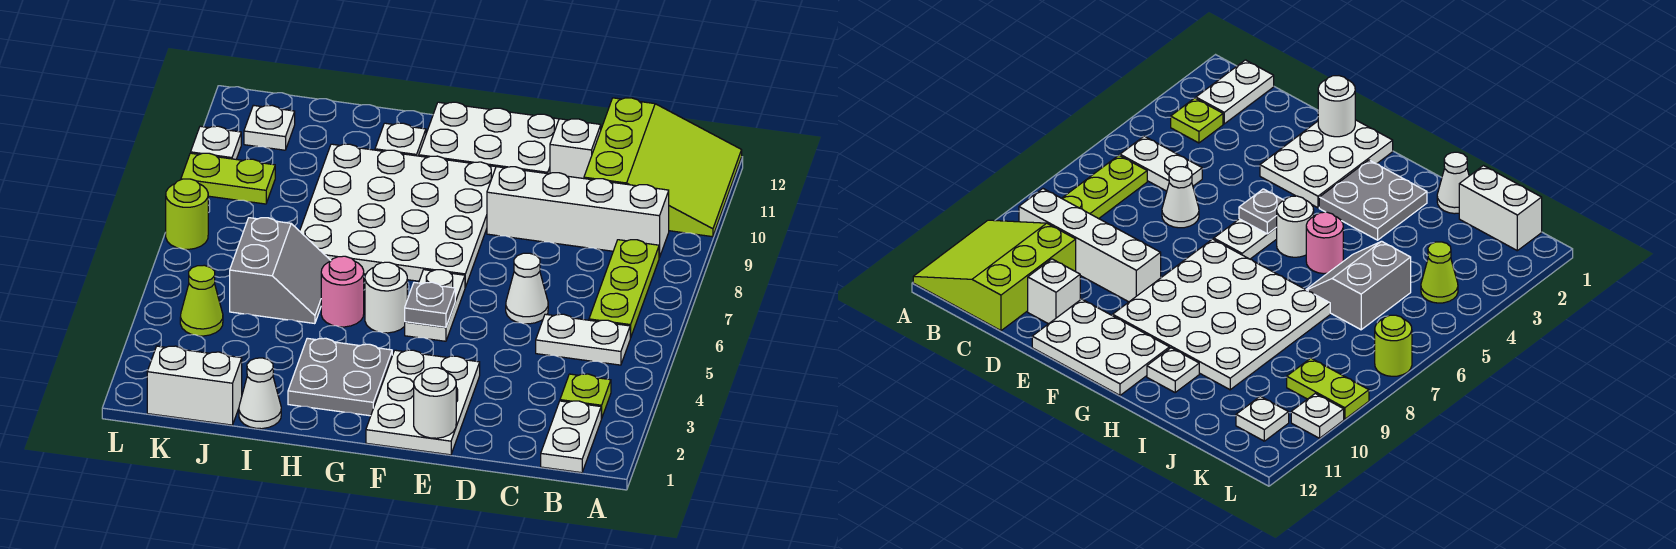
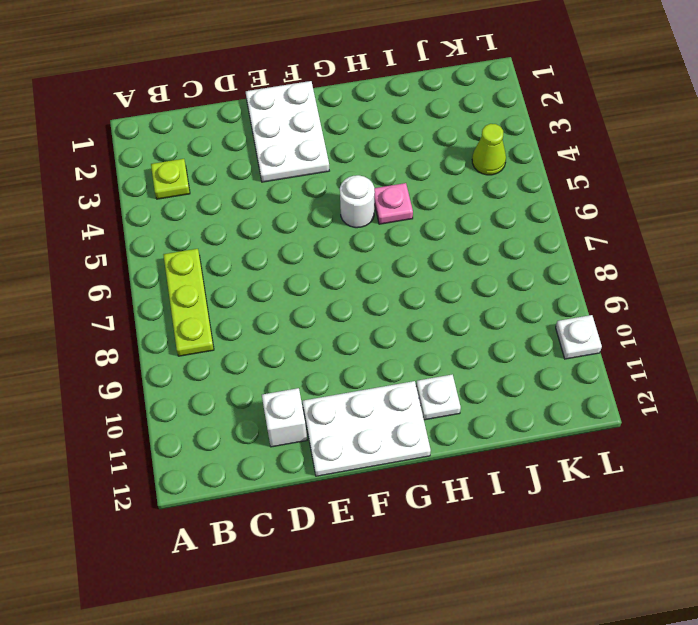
pink plate H5 level 1 -> pink round brick H5 level 1
none -> lime slope A10:C12 level 1 top C
none -> white plate B1:B2 level 1
none -> white plate B5:C5 level 1

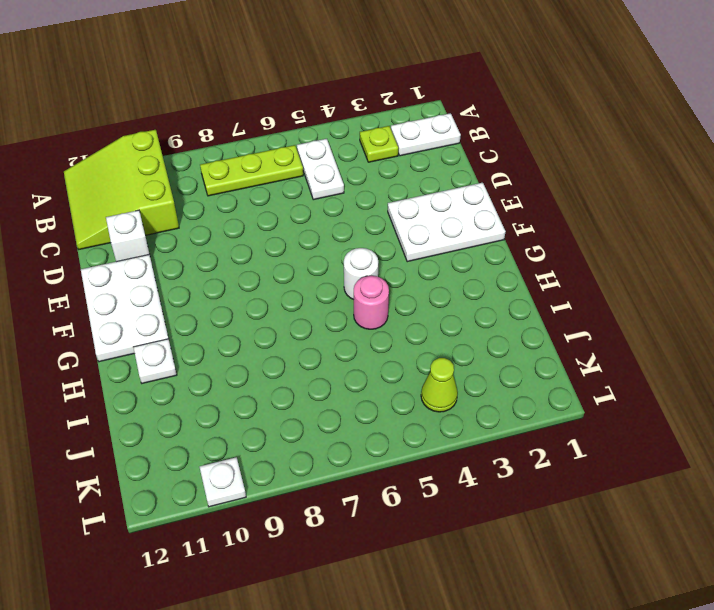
lime slope A10:C12 level 1 top 10 -> lime slope A10:C12 level 1 top C
none -> white brick B9:E9 level 1
none -> white cone D6 level 1
none -> white plate F5:F6 level 1

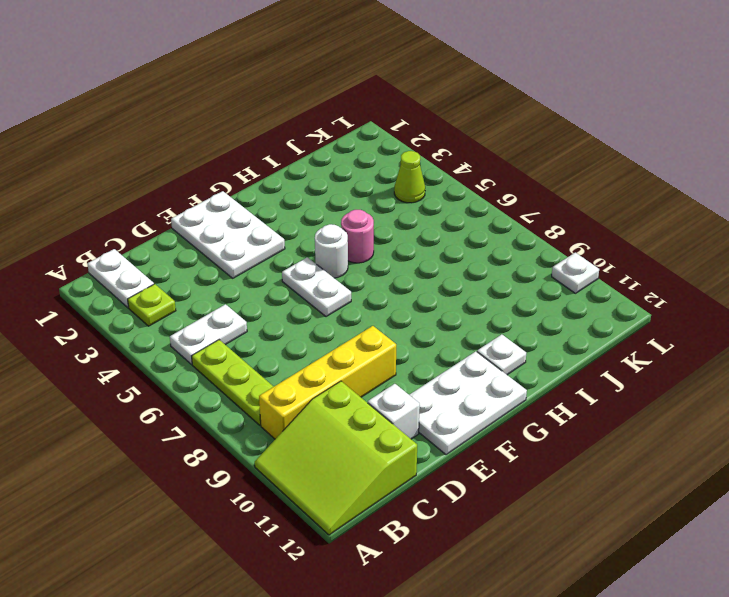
yellow brick B9:E9 level 1 -> white brick B9:E9 level 1
none -> white cone D6 level 1
none -> white plate F7:I10 level 1
none -> grey plate G2:H3 level 1

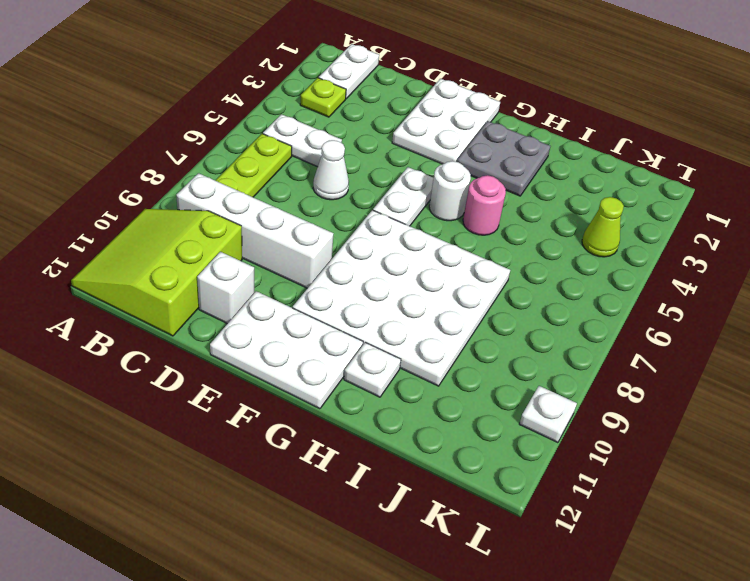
none -> white cone I1 level 1
none -> grey slope I5:J6 level 1 top J
none -> white brick J1:K1 level 1

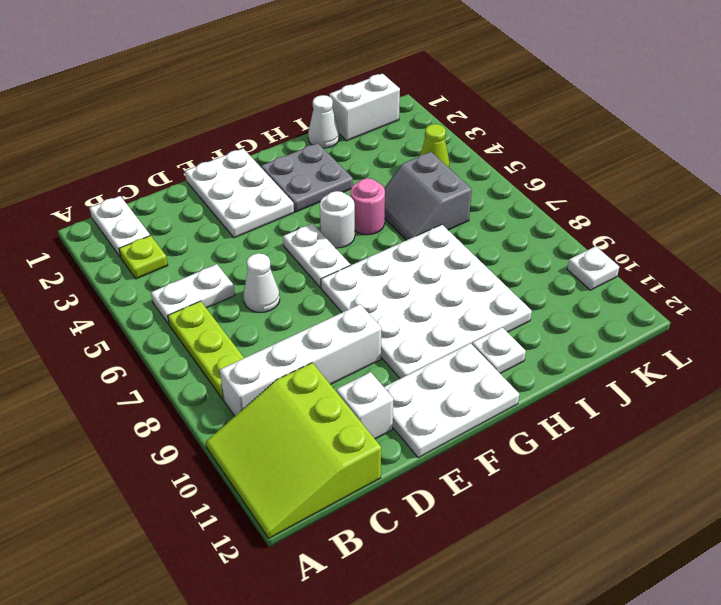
none -> lime plate K9:L9 level 1
none -> white plate K11 level 1
none -> lime round brick L7 level 1

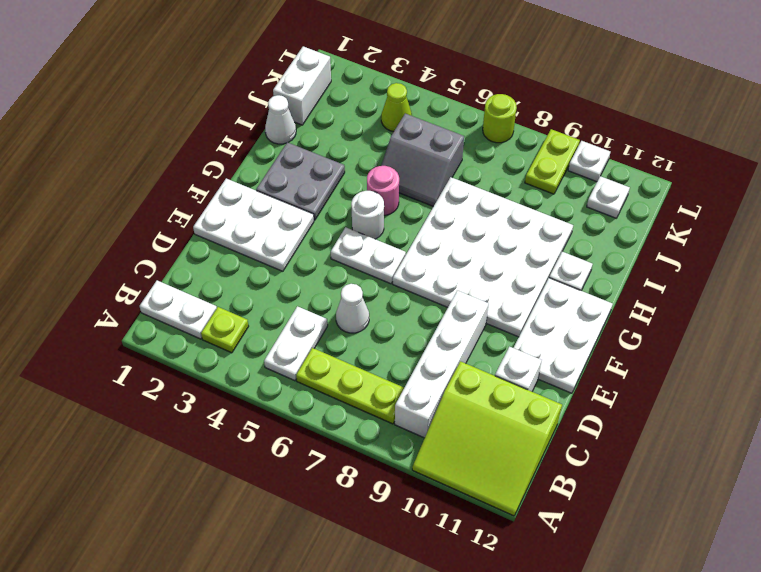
none -> white round brick E1 level 2
none -> grey plate F5 level 2

